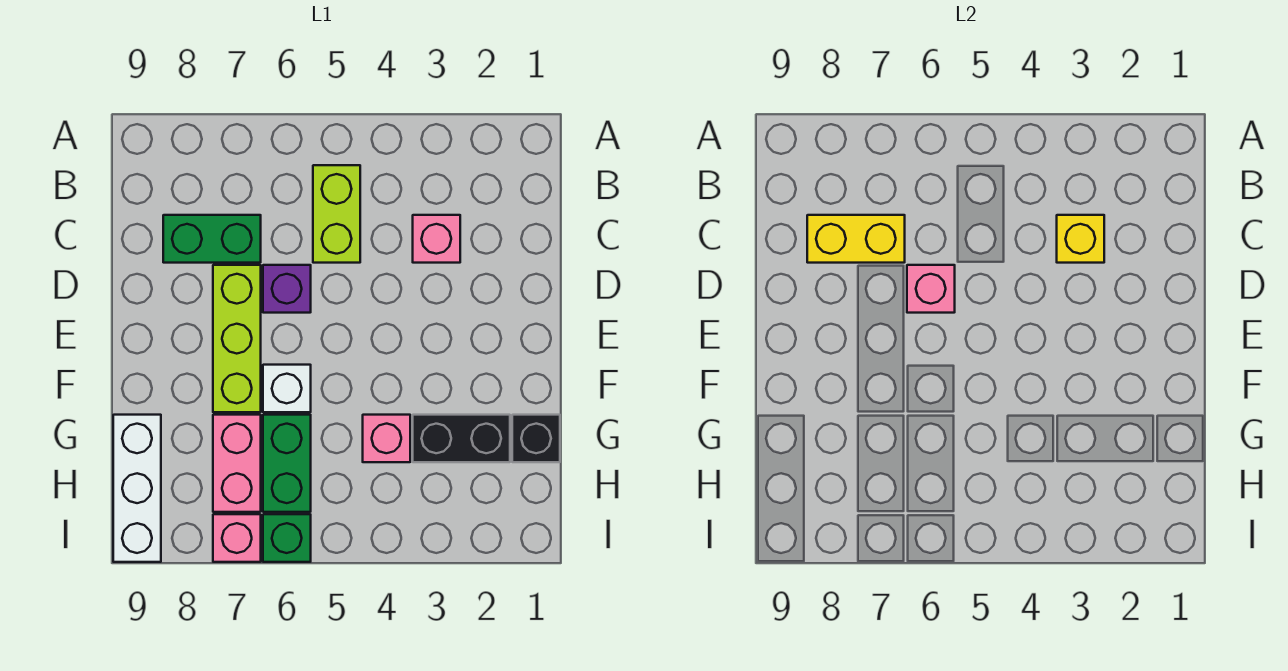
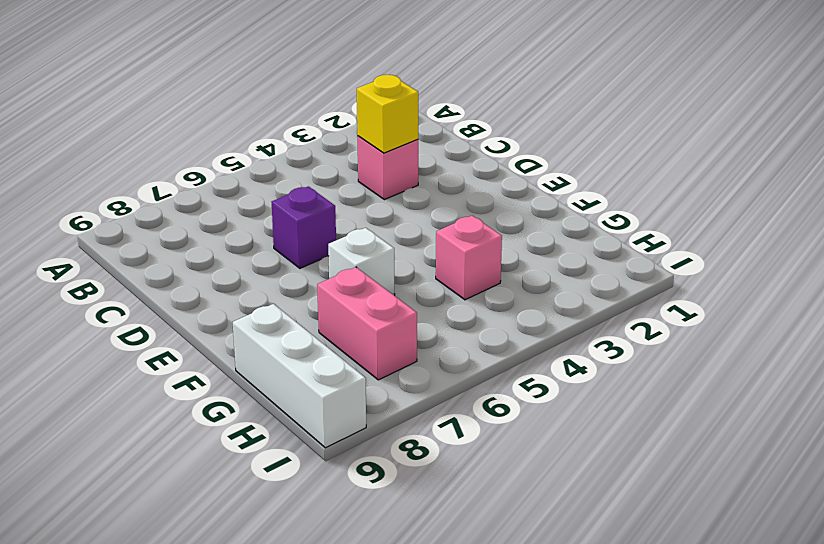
none -> lime brick B5:C5 level 1
none -> green brick C7:C8 level 1
none -> lime brick D7:F7 level 1

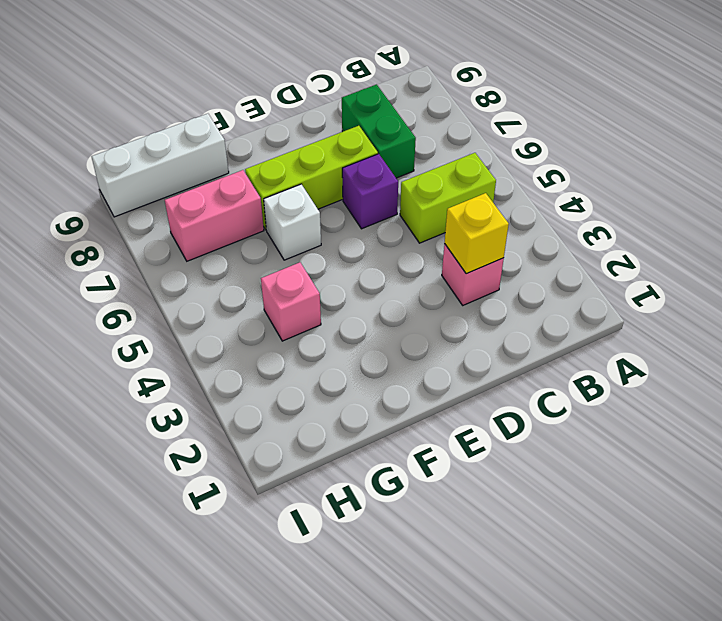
none -> black brick G1 level 1
none -> black brick G2:G3 level 1
none -> green brick G6:H6 level 1

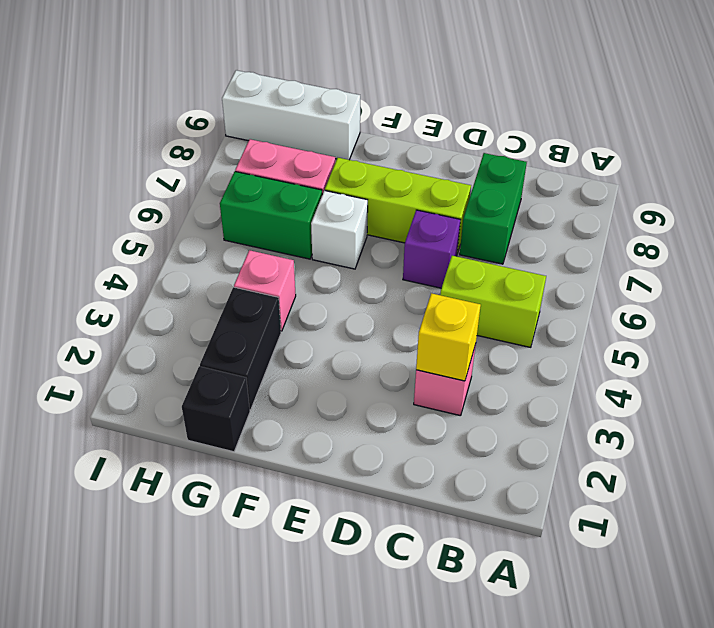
none -> green brick I6 level 1
none -> pink brick I7 level 1
none -> yellow brick C7:C8 level 2

